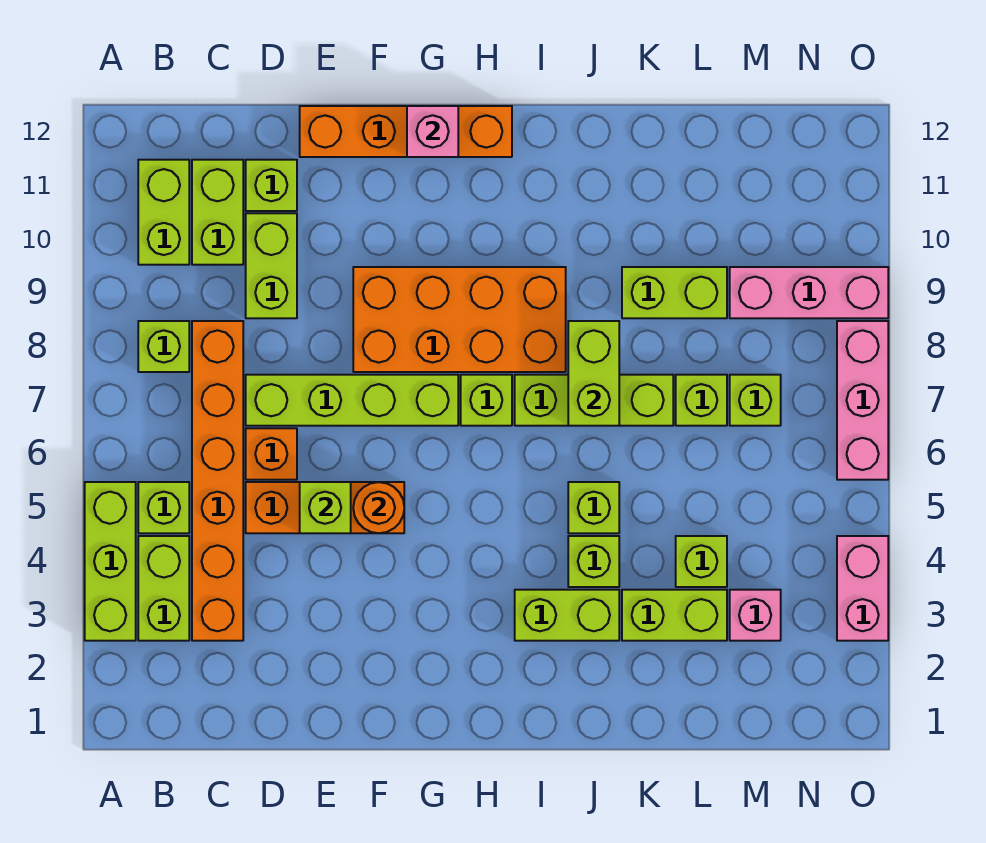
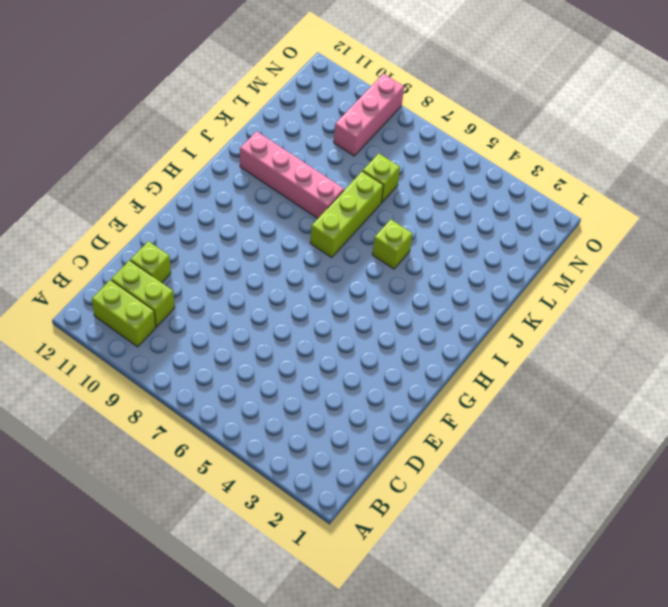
pink brick J8:J11 level 1 -> none
none -> lime brick A3:A5 level 1
none -> lime brick B3:B4 level 1
none -> lime brick B5 level 1
none -> lime brick B8 level 1

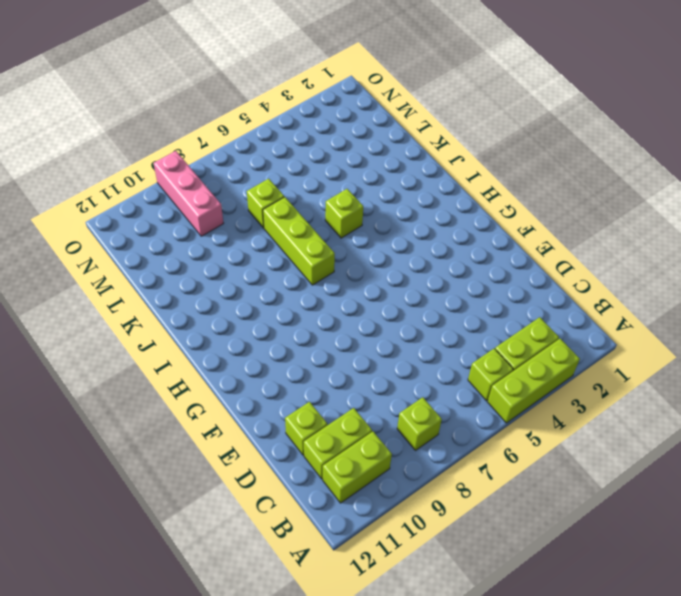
none -> orange brick C3:C8 level 1
none -> orange brick D5:F5 level 1
none -> orange brick D6 level 1
none -> lime brick D7:G7 level 1

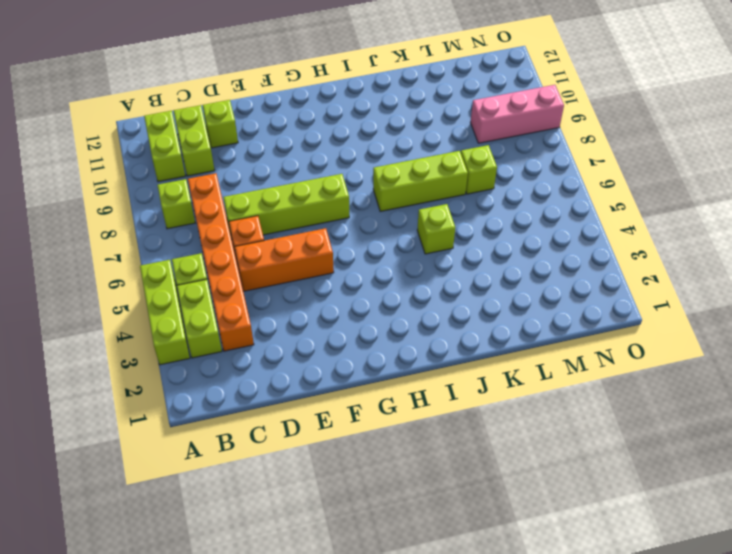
none -> lime brick D9:D10 level 1
none -> orange brick E12:H12 level 1
none -> orange brick F8:I9 level 1
none -> lime brick H7 level 1

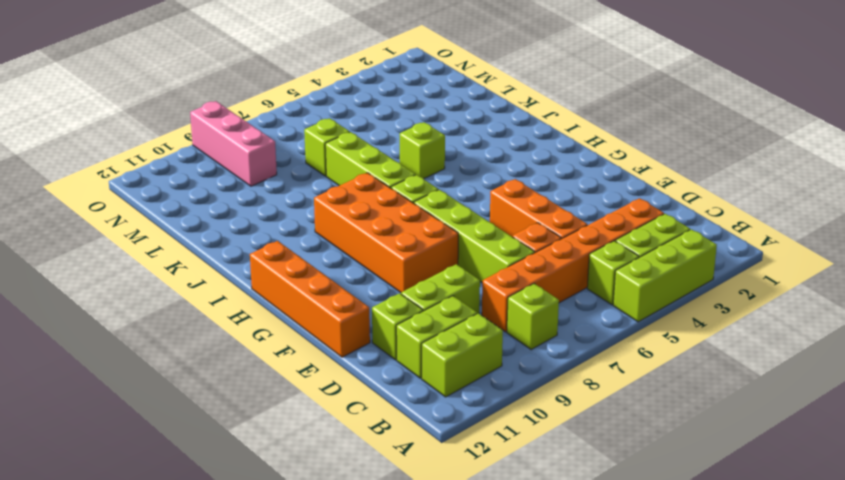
none -> lime brick I3:J3 level 1
none -> lime brick J4 level 1
none -> lime brick K3:L3 level 1
none -> lime brick K9:L9 level 1

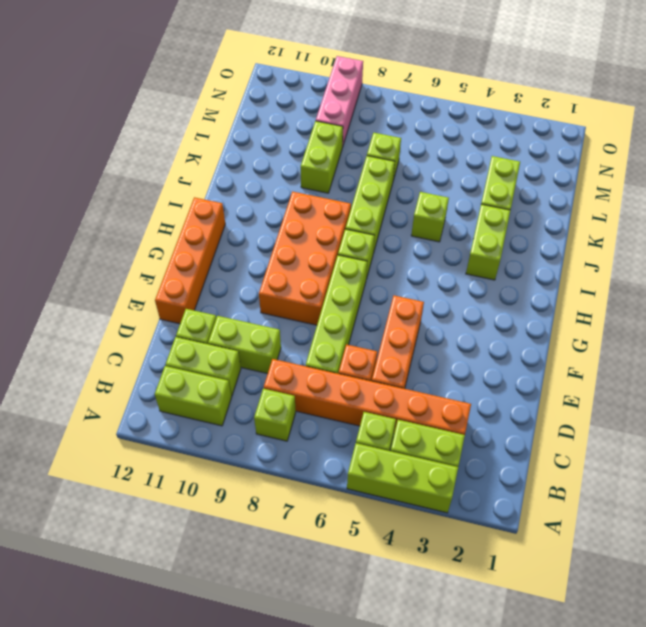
none -> lime brick J4 level 1
none -> lime brick L4 level 1
none -> pink brick M3 level 1
none -> lime brick M7 level 1

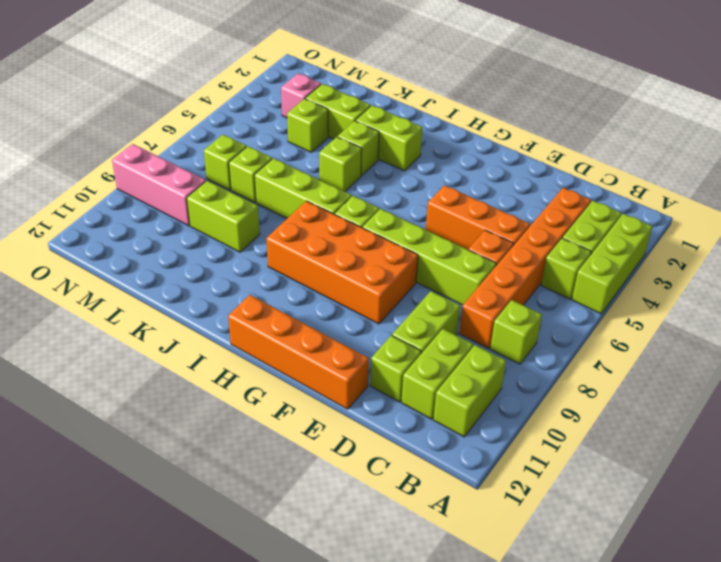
none -> pink brick O3:O4 level 1
none -> pink brick O6:O8 level 1
none -> lime brick E5 level 2
none -> orange round brick F5 level 2

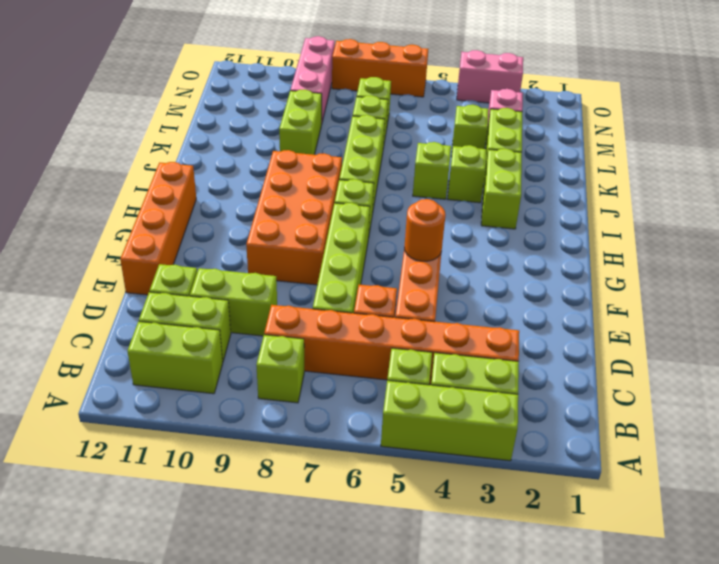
orange brick O6:O8 level 1 -> pink brick O6:O8 level 1
none -> lime brick E5 level 2
none -> pink brick G12 level 2
none -> lime brick J7:J8 level 2

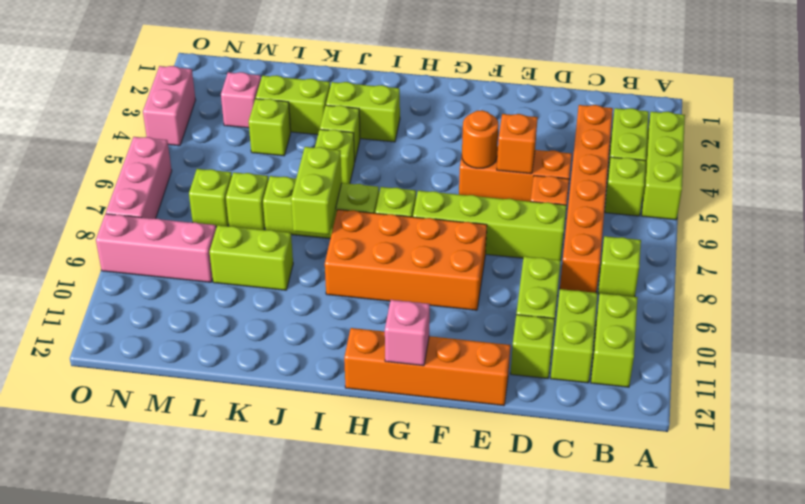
orange brick E5 level 2 -> lime brick E5 level 2

